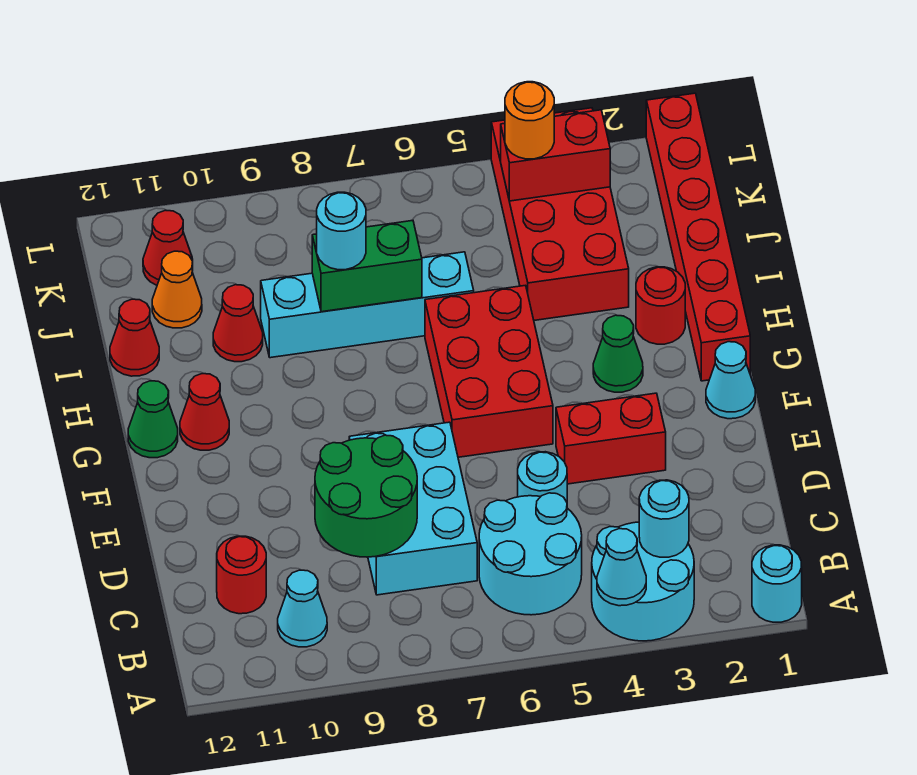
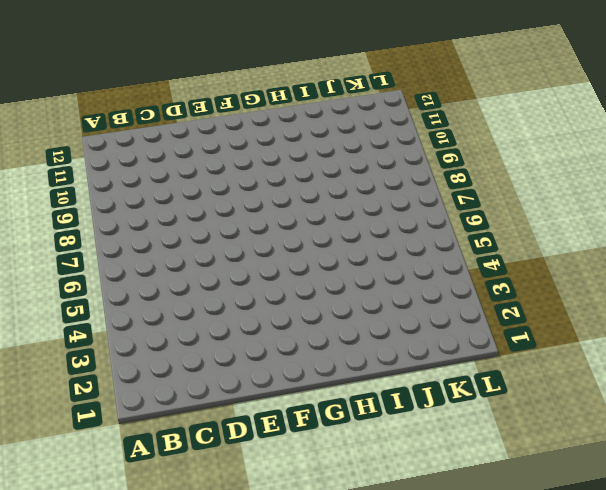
none -> cyan round brick A1 level 1
none -> cyan round brick A3:B4 level 1
none -> cyan round brick B5:C6 level 1

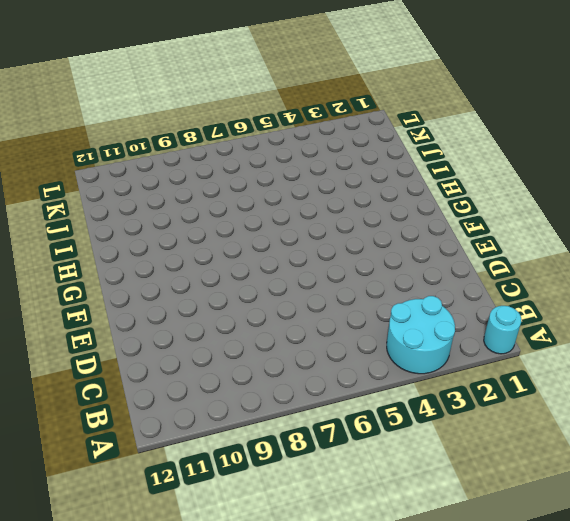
none -> cyan round brick B5:C6 level 1
none -> cyan cone B10 level 1
none -> cyan brick C7:E8 level 1

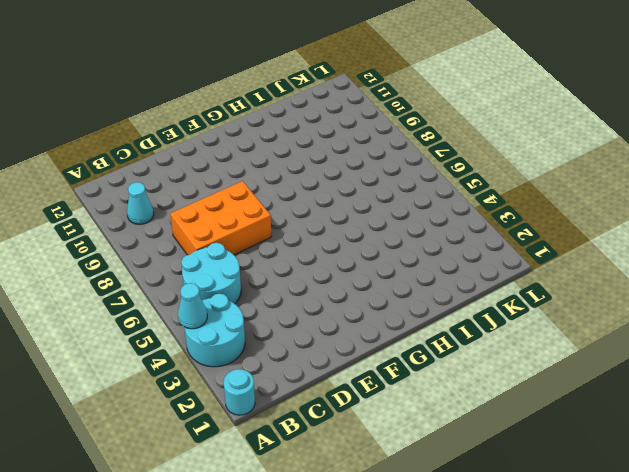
orange brick C7:E8 level 1 -> cyan brick C7:E8 level 1
none -> red round brick C11 level 1
none -> cyan round brick D5 level 1
none -> red brick E3:E4 level 1

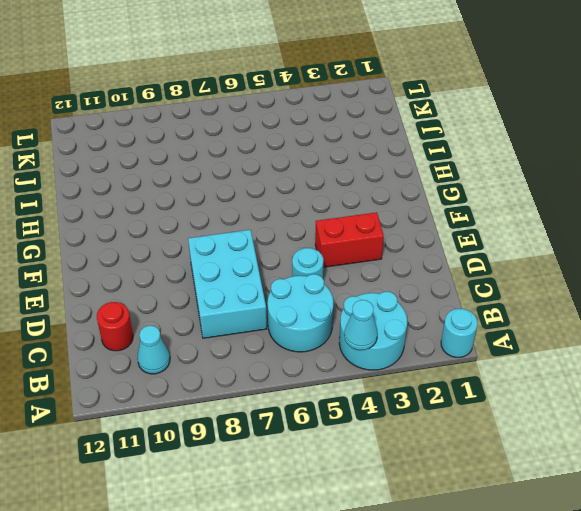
none -> cyan cone F1 level 1
none -> red brick F5:H6 level 1
none -> red brick G1:L1 level 1

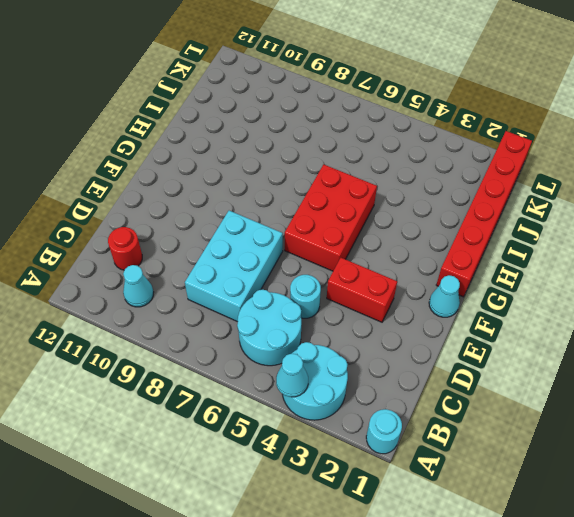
none -> green cone G3 level 1
none -> red cone G11 level 1
none -> green cone G12 level 1

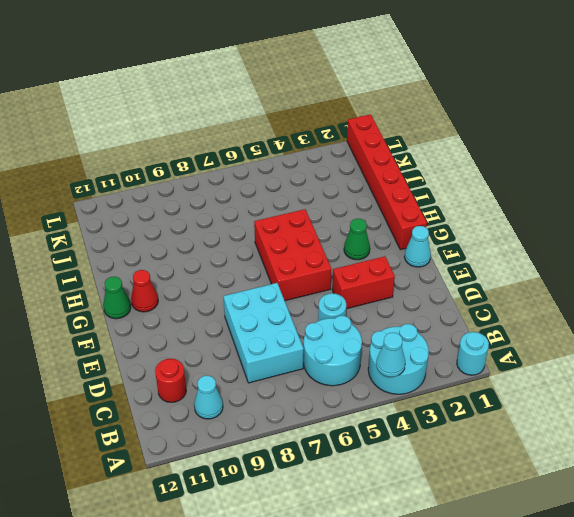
none -> red round brick H2 level 1
none -> red brick I3:L4 level 1
none -> cyan brick I6:I9 level 1

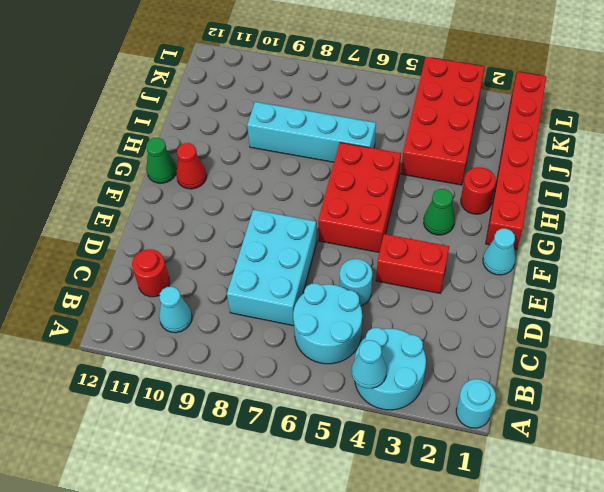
none -> red cone I10 level 1
none -> red cone I12 level 1
none -> orange cone J11 level 1

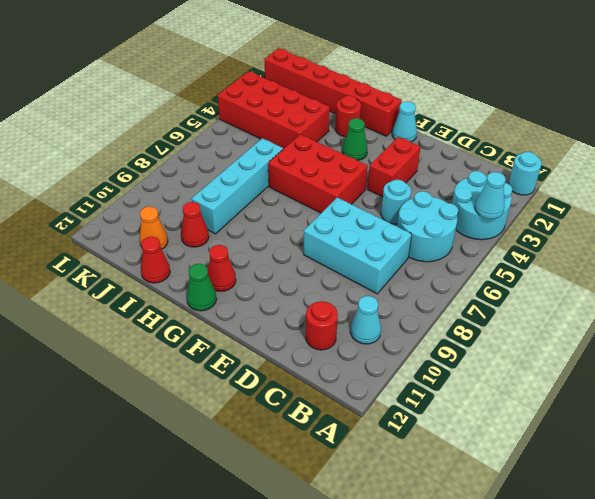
none -> red cone K11 level 1
none -> cyan round brick B3 level 2
none -> green round brick C8:D9 level 2

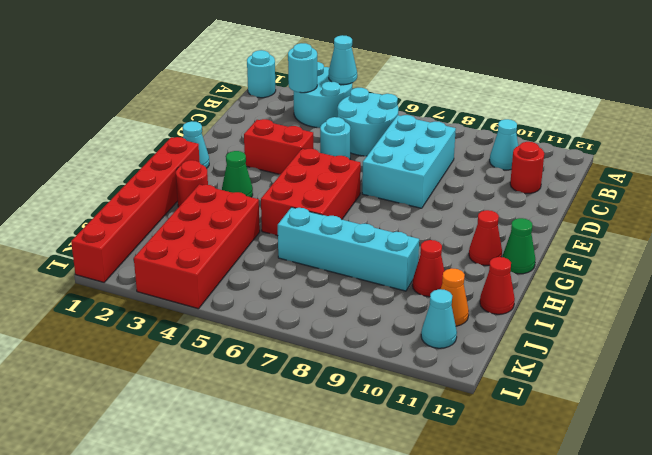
cyan cone K11 level 1 -> red cone K11 level 1
none -> green round brick C8:D9 level 2
none -> green brick I7:I8 level 2
none -> red brick K3:K4 level 2

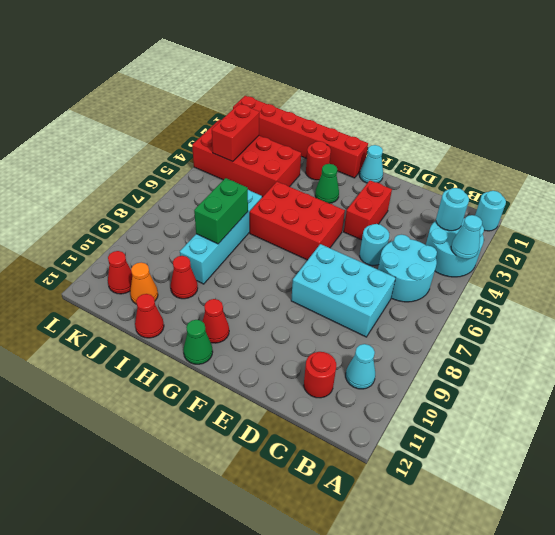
none -> green round brick C8:D9 level 2
none -> cyan round brick I8 level 3
none -> orange round brick K4 level 3

